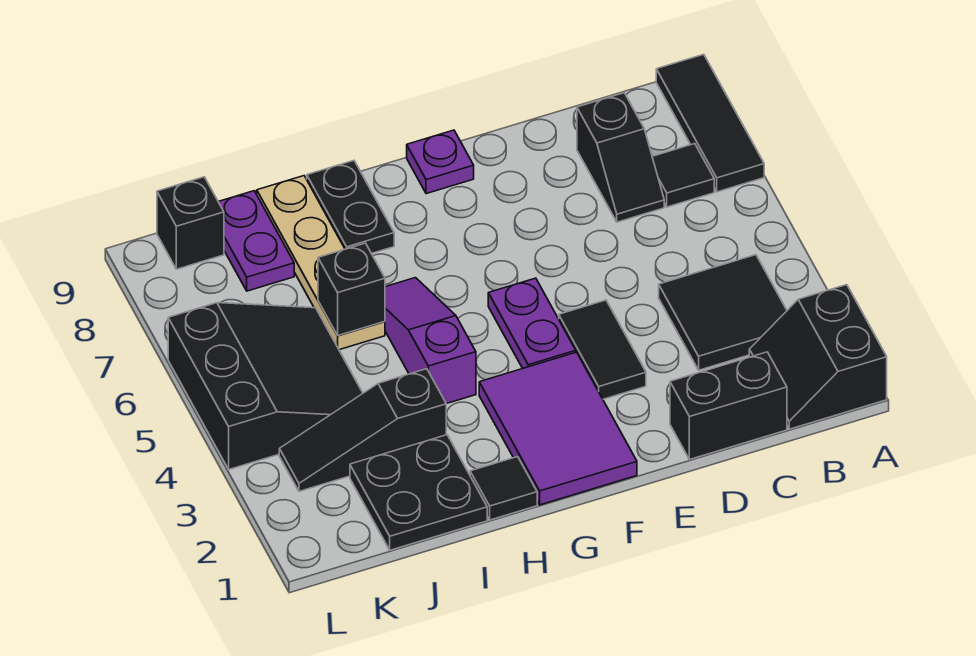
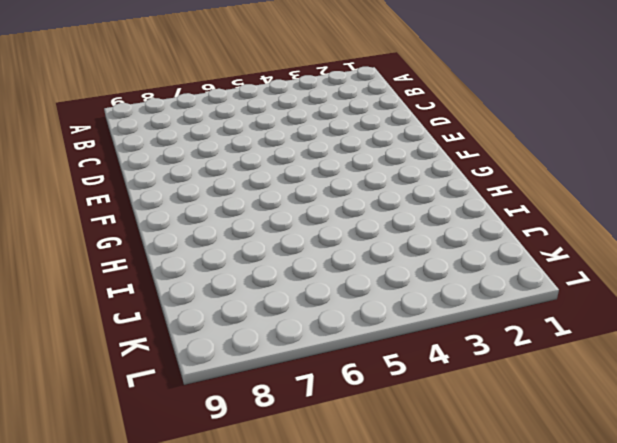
none -> black slope A1:B2 level 1 top A
none -> black tile A7:A9 level 1
none -> black tile B3:C4 level 1

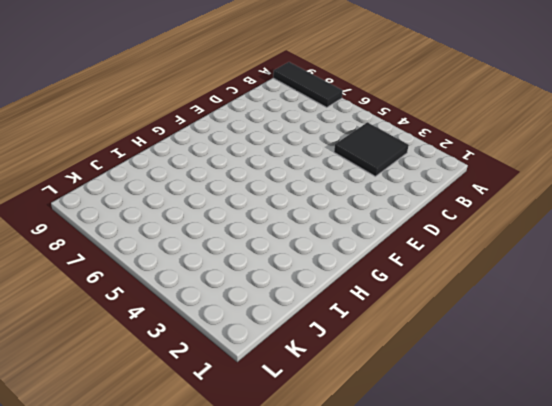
none -> black slope A1:B2 level 1 top A
none -> black tile B7 level 1
none -> black brick C1:D1 level 1

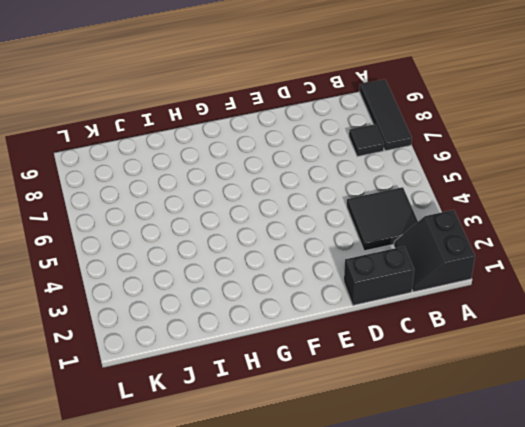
none -> black slope C7:C8 level 1 top 8
none -> black tile E3:E4 level 1
none -> purple tile F1:G3 level 1

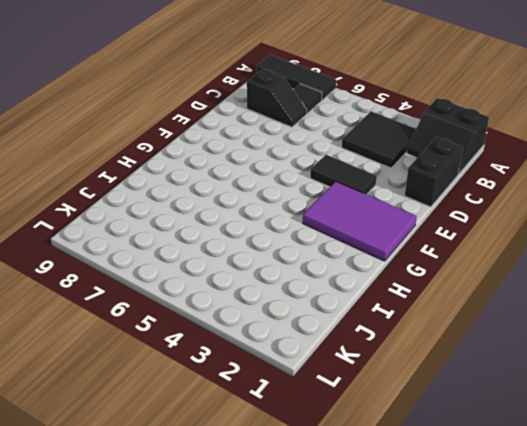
none -> purple plate F4:F5 level 1
none -> purple plate F9 level 1
none -> black tile H1 level 1

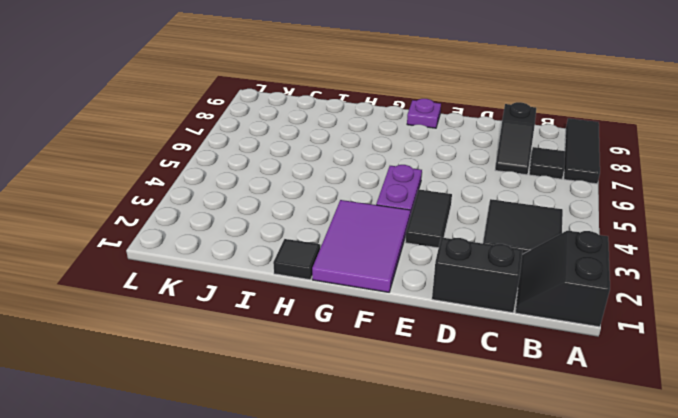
none -> purple slope H4:H6 level 1 top 4
none -> black plate H8:H9 level 1
none -> black plate I1:J2 level 1

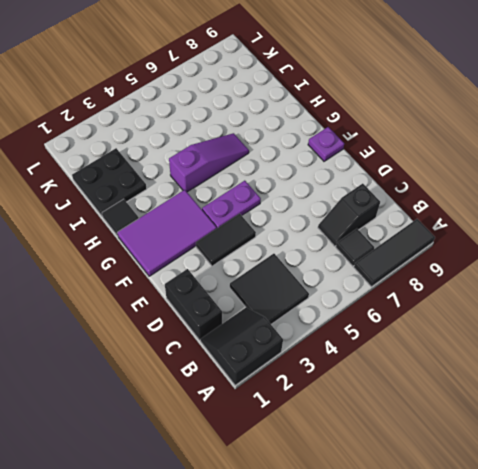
none -> black plate H8:H9 level 1
none -> black slope I3:K3 level 1 top I
none -> tan plate I6:I9 level 1

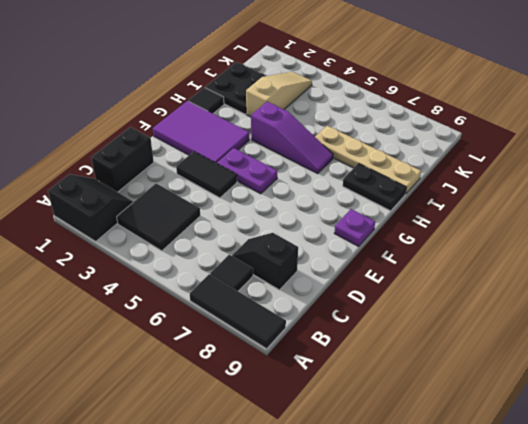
tan slope I3:K3 level 1 top I -> black slope I3:K3 level 1 top I
none -> black slope J4:L6 level 1 top L
none -> purple plate J8:J9 level 1
none -> black brick K9 level 1

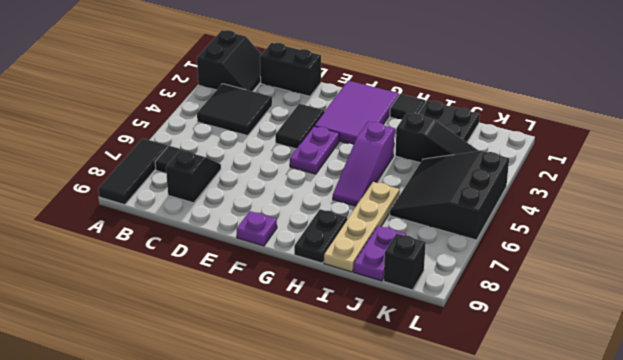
none -> black brick I6 level 2

